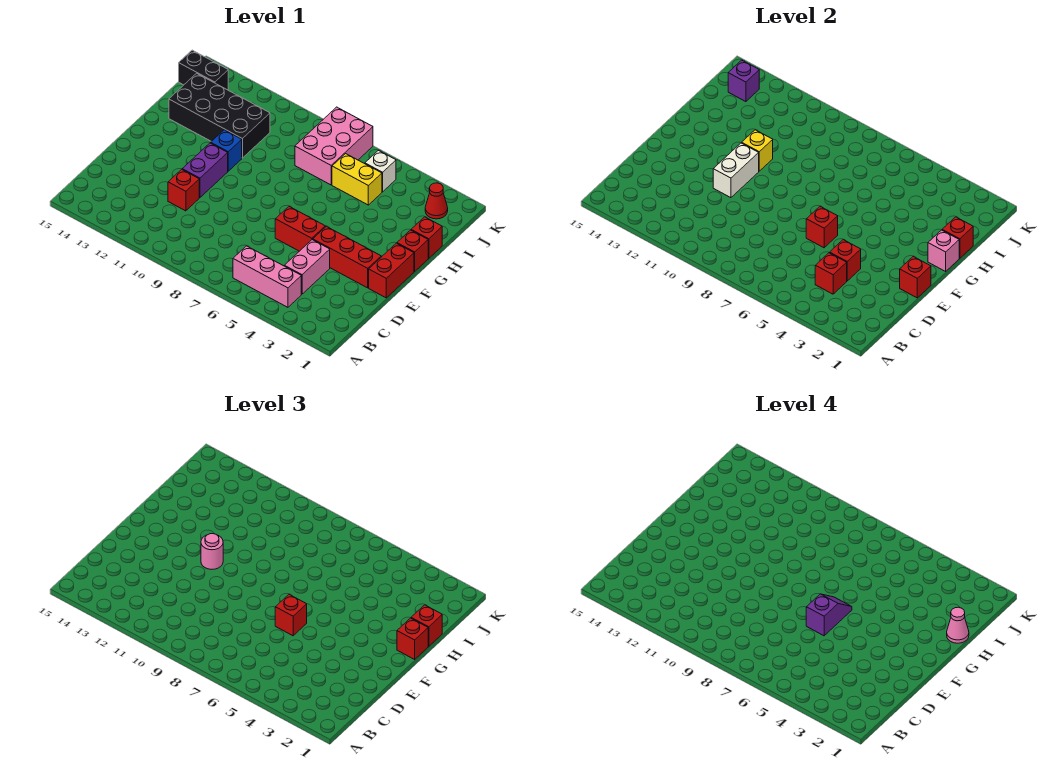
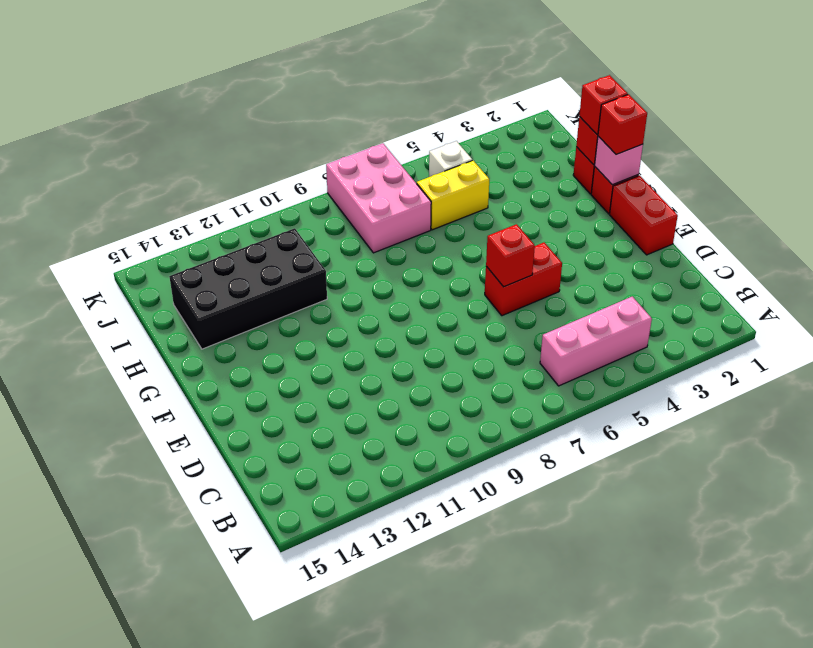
none -> pink brick C4:D4 level 1
none -> red brick D11 level 1
none -> red brick E2:E4 level 1
none -> purple brick E11:F11 level 1

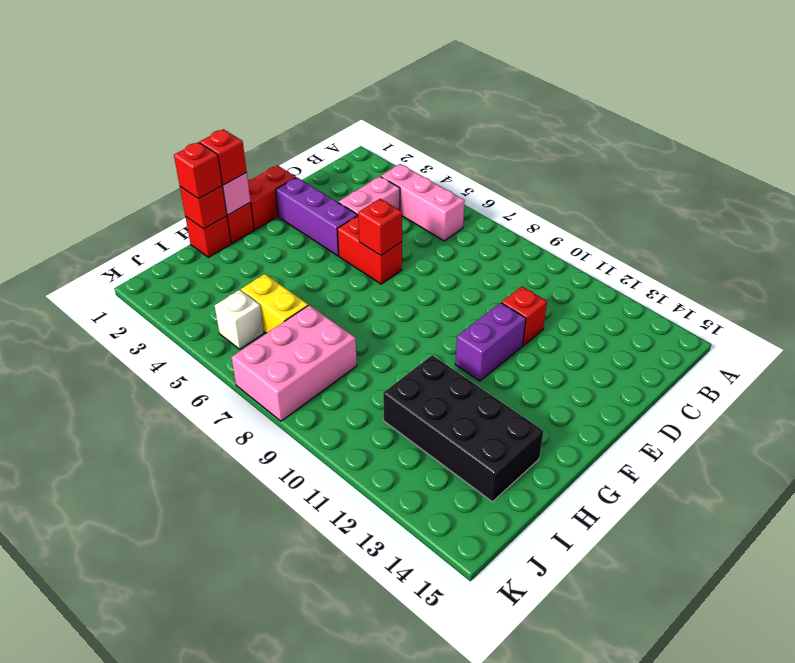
purple brick E2:E4 level 1 -> red brick E2:E4 level 1
none -> blue brick G11 level 1
none -> red cone J2 level 1
none -> black brick J14:J15 level 1
none -> red brick C4 level 2

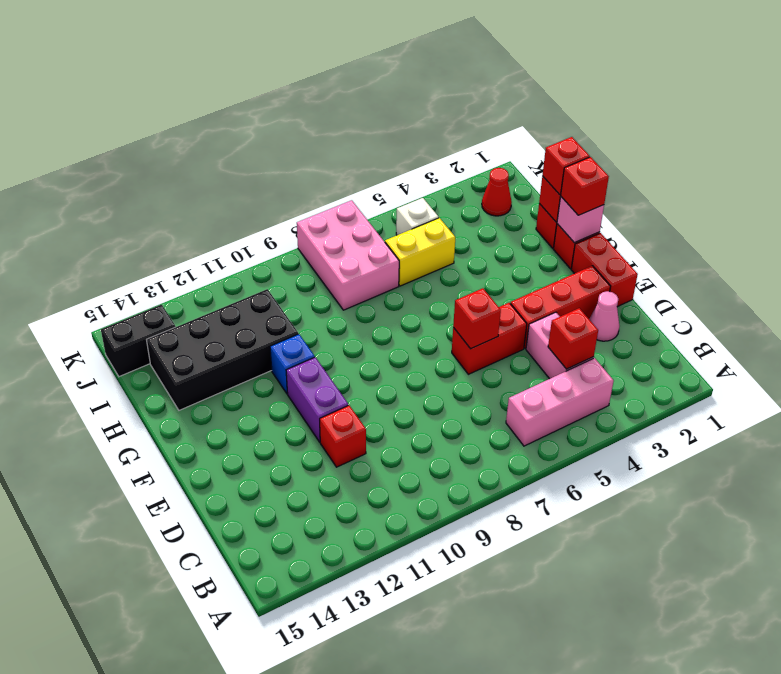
pink cone D2 level 1 -> pink cone H1 level 4
none -> red brick D4 level 2
none -> red brick E1 level 2
none -> white brick E11:F11 level 2
none -> yellow brick G11 level 2

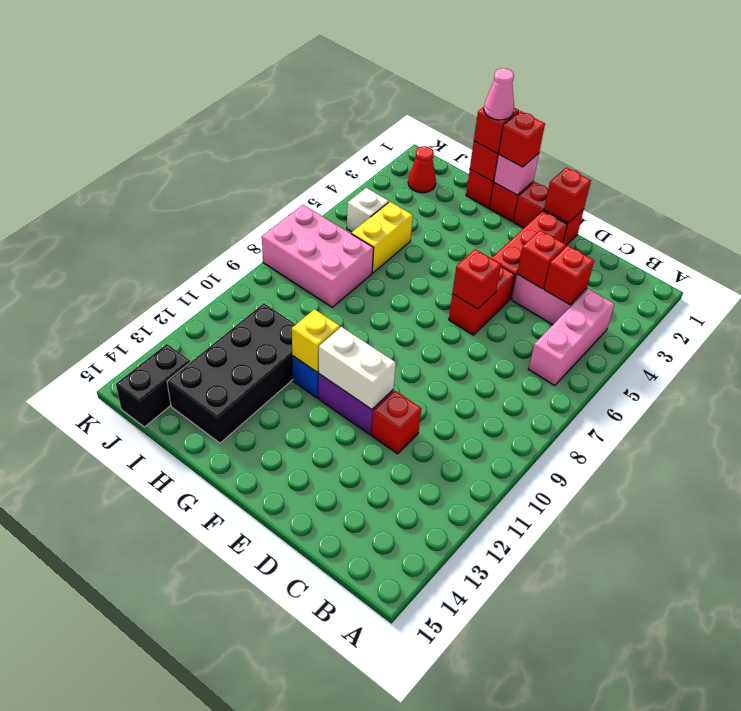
none -> purple brick J14 level 2
none -> red brick E6 level 3
none -> pink round brick F11 level 3
none -> purple slope E6:F6 level 4 top E

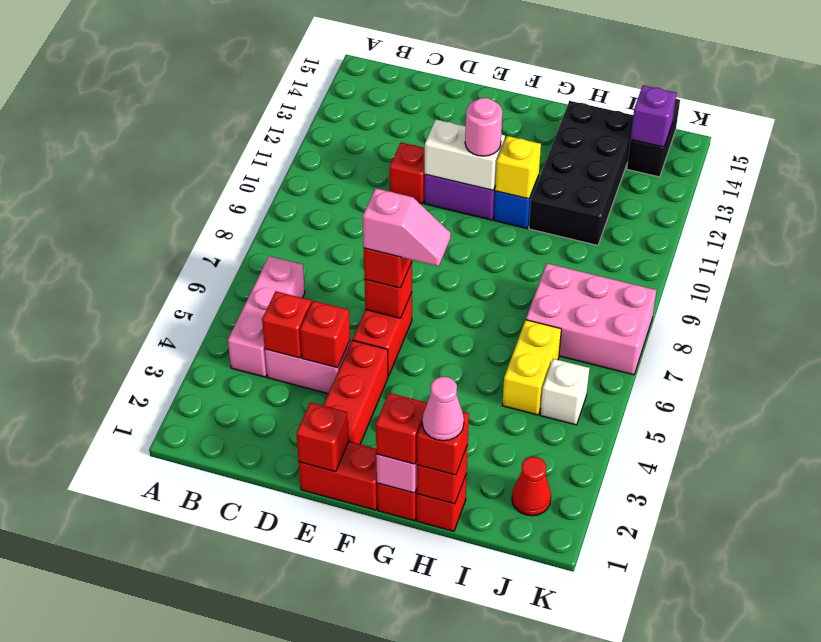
pink slope E6:F6 level 4 top E -> purple slope E6:F6 level 4 top E

